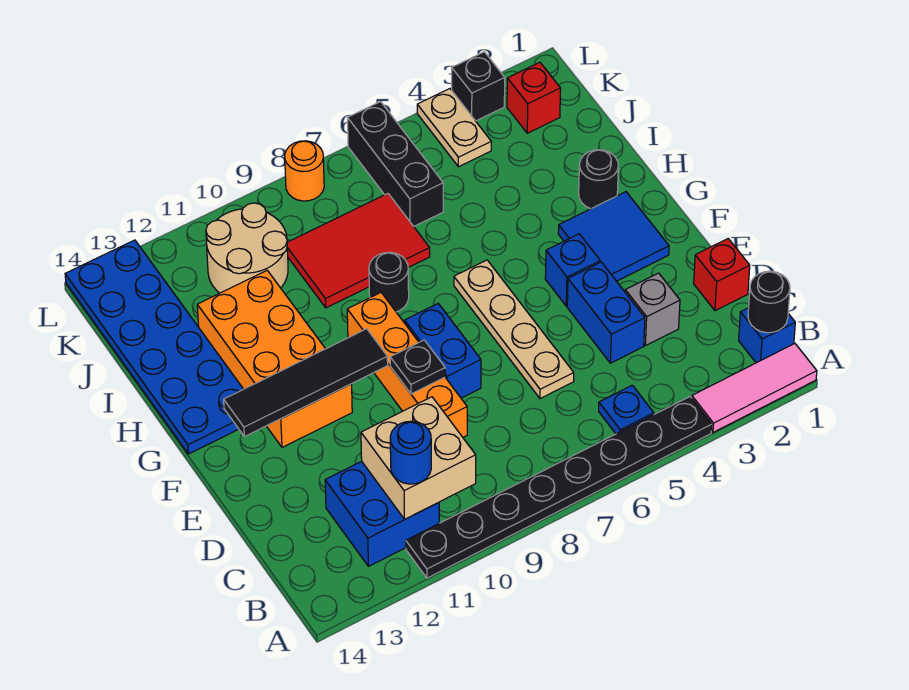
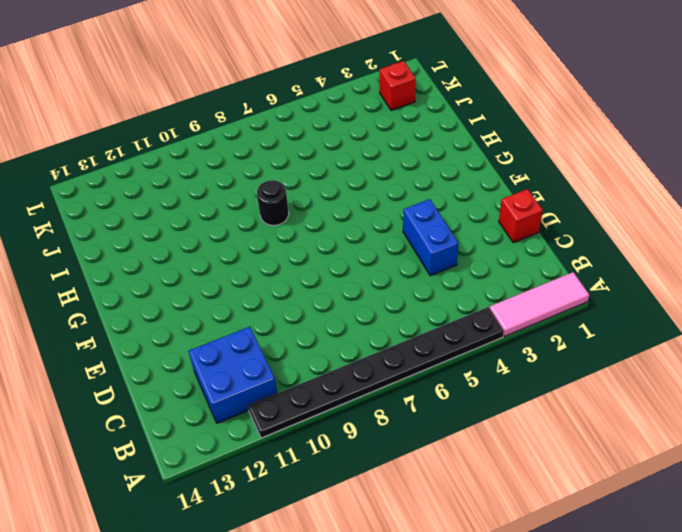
none -> blue brick B1 level 1
none -> blue plate B5 level 1
none -> grey brick D3 level 1

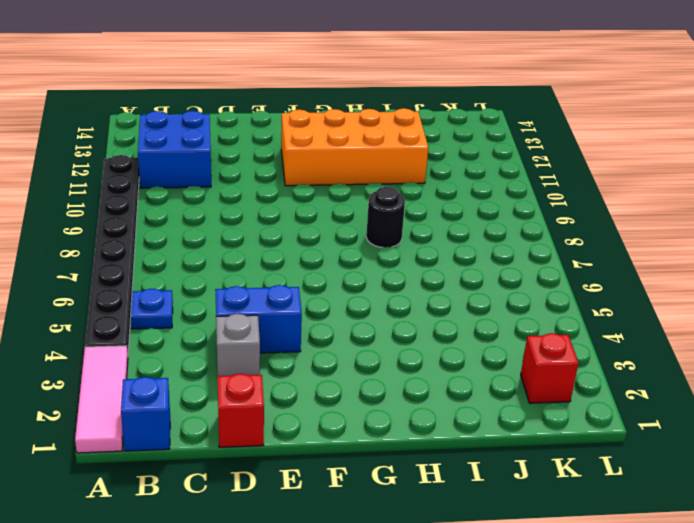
none -> tan plate D6:G6 level 1
none -> orange brick D9:G9 level 1
none -> blue brick E8:F8 level 1

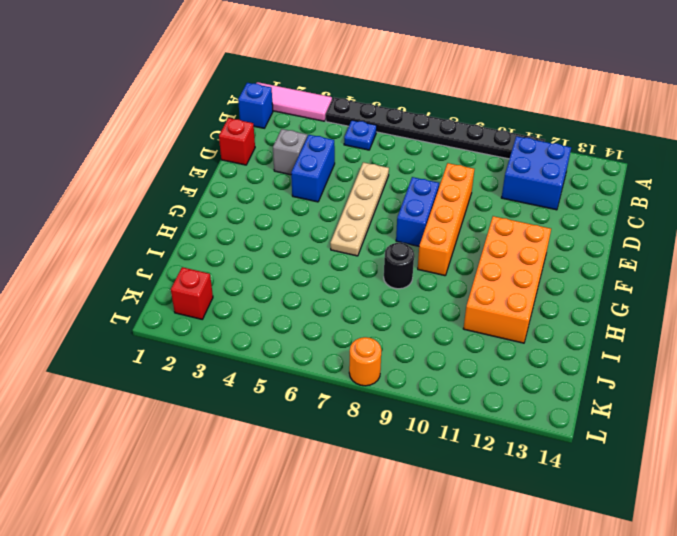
none -> blue tile F2:G3 level 1
none -> blue brick F4 level 1
none -> blue plate G13:L14 level 1

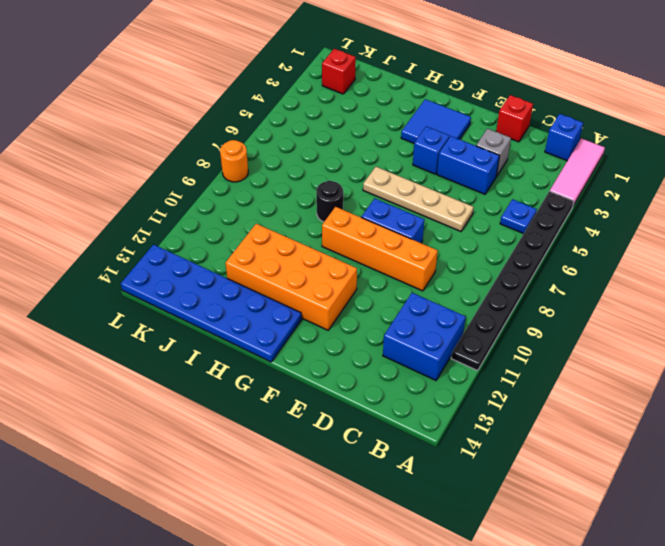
none -> black round brick H2 level 1
none -> red tile I7:J9 level 1
none -> black brick J6:L6 level 1

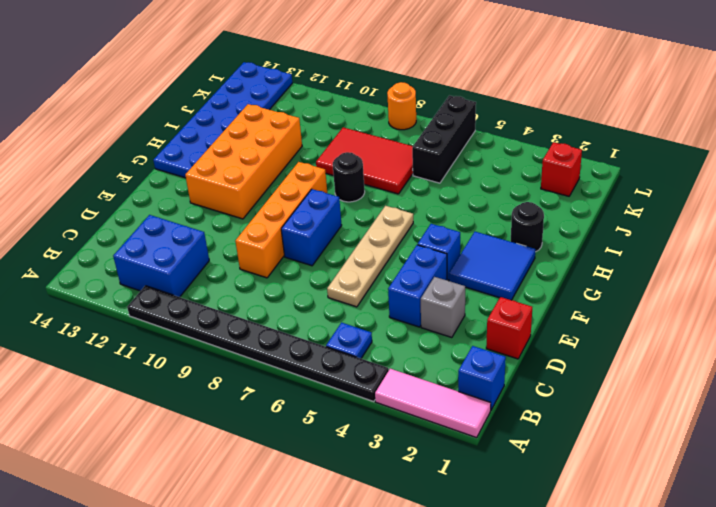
none -> tan round brick J10:K11 level 1
none -> tan plate K4:L4 level 1
none -> black brick L3 level 1

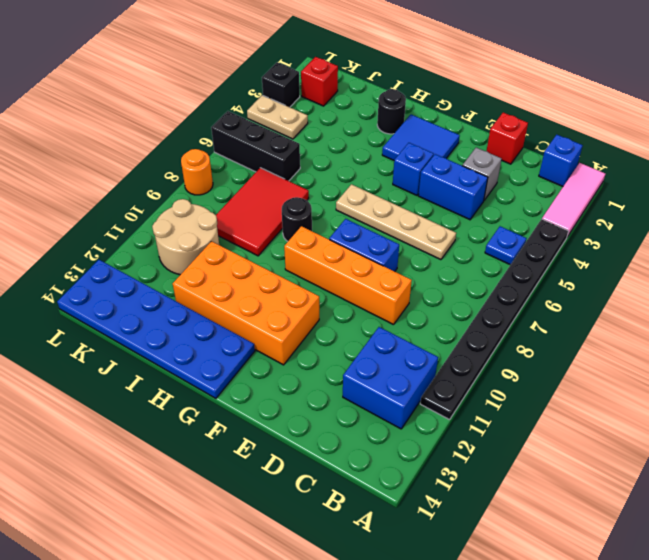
none -> black round brick B1 level 2
none -> tan brick B10:C11 level 2
none -> black plate E9 level 2

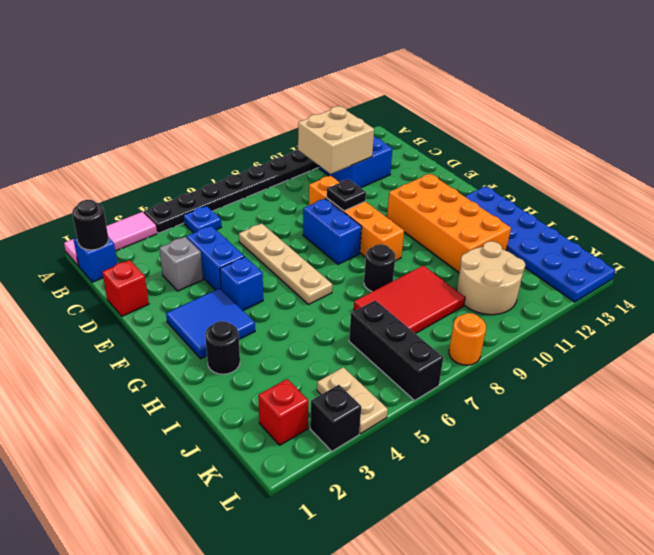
none -> black tile F10:F13 level 2
none -> blue round brick B11 level 3

